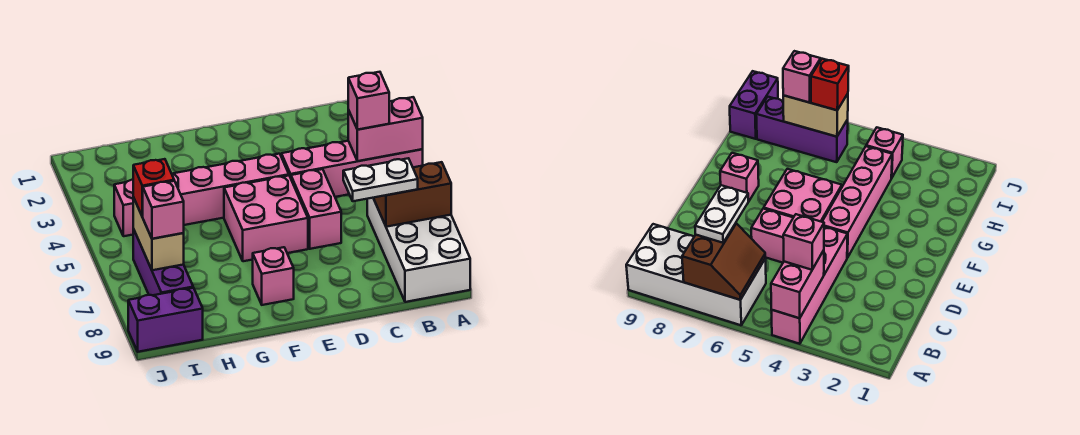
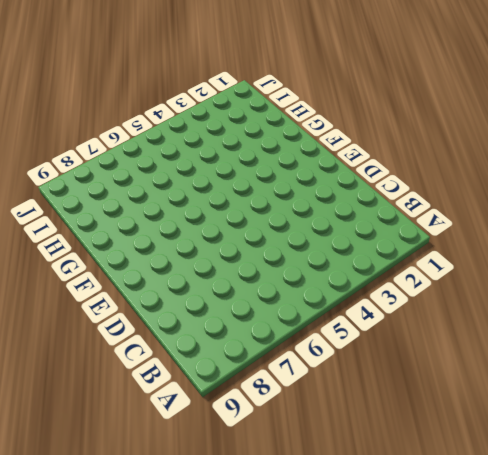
none -> pink brick A4:D4 level 1
none -> white brick A6:B9 level 1
none -> pink brick D5:D6 level 1

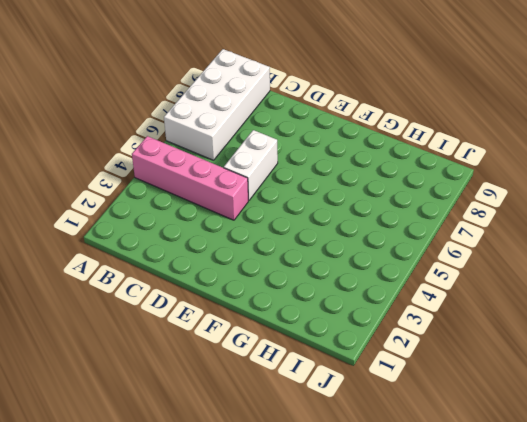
white brick D5:D6 level 1 -> pink brick D5:D6 level 1
none -> pink brick E4:H4 level 1
none -> pink brick E5:F6 level 1
none -> pink brick F8 level 1

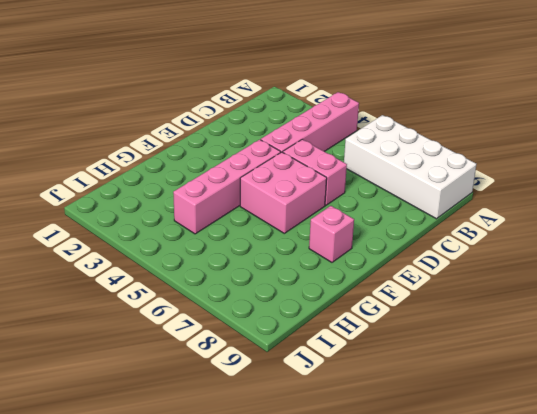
none -> pink brick I4 level 1
none -> purple brick I6:I8 level 1
none -> purple brick I9:J9 level 1

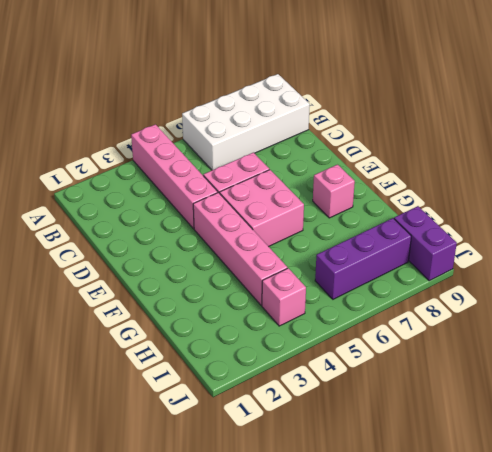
none -> pink brick A4:B4 level 2
none -> brown slope A6:B7 level 2 top 7
none -> tan brick I6:I7 level 2

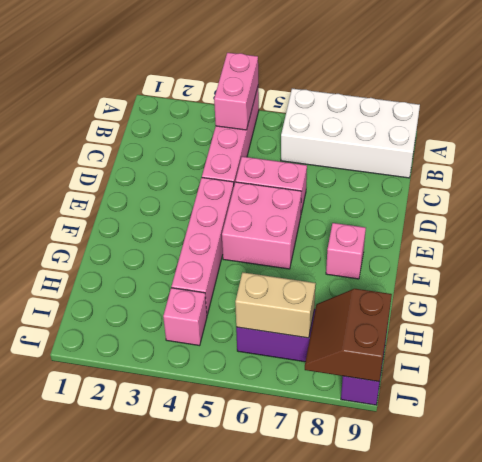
brown slope I8:J9 level 2 top 9 -> brown slope A6:B7 level 2 top 7
none -> pink brick B4 level 3
none -> white plate B7:C7 level 3
none -> red brick I6 level 3

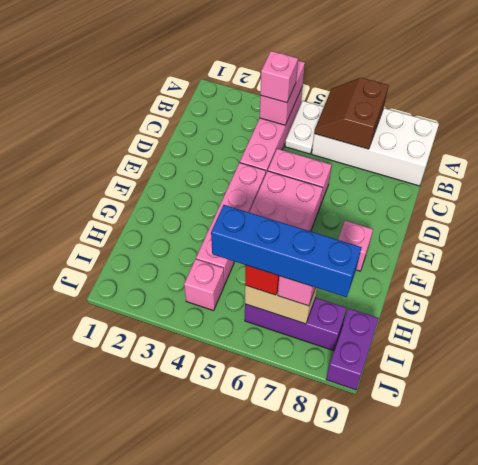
white plate A5:B5 level 1 -> white plate B7:C7 level 3
blue brick I5:I8 level 4 -> none

